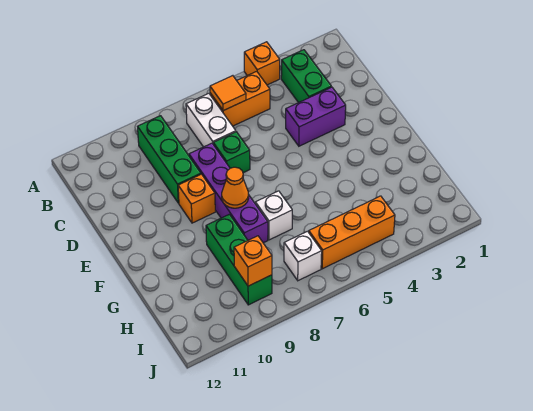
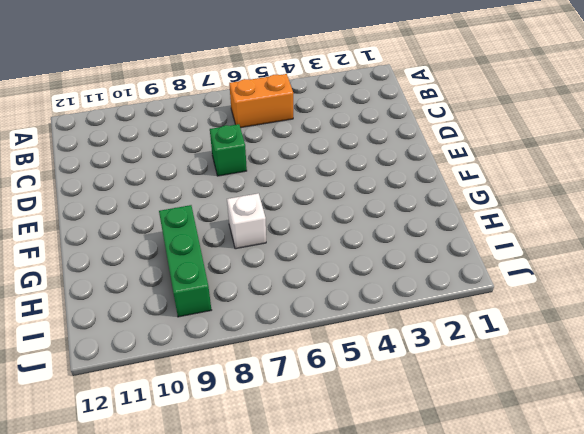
none -> orange brick A4 level 1
none -> green brick B3:C3 level 1
none -> white brick B7:C7 level 1

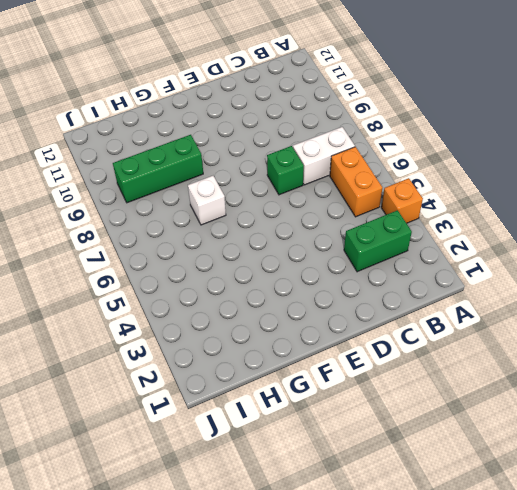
none -> green brick B9:D9 level 1
none -> purple brick D3:D4 level 1
none -> purple brick D8:G8 level 1

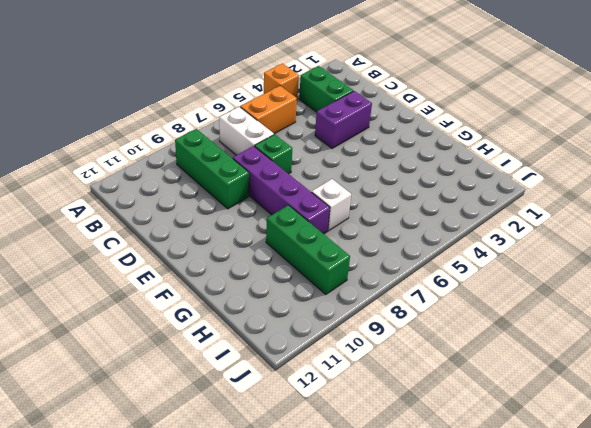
none -> orange brick E9 level 1
none -> orange brick I4:I6 level 1
none -> white brick I7 level 1

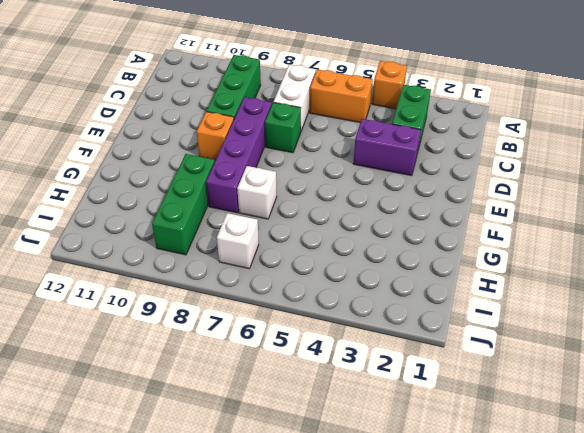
none -> orange brick I4:I6 level 1
none -> orange tile B6 level 2
none -> orange cone F8 level 2

